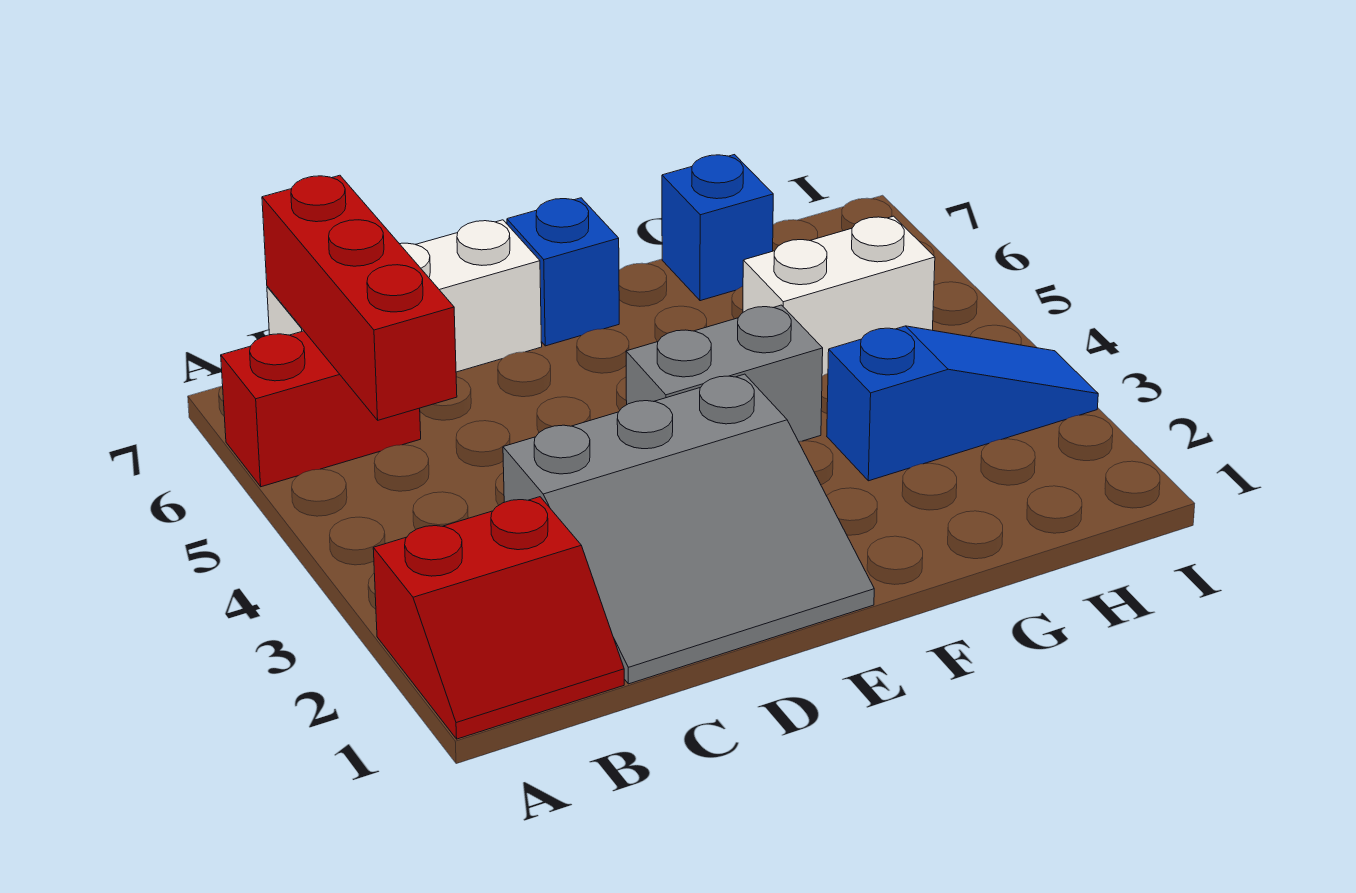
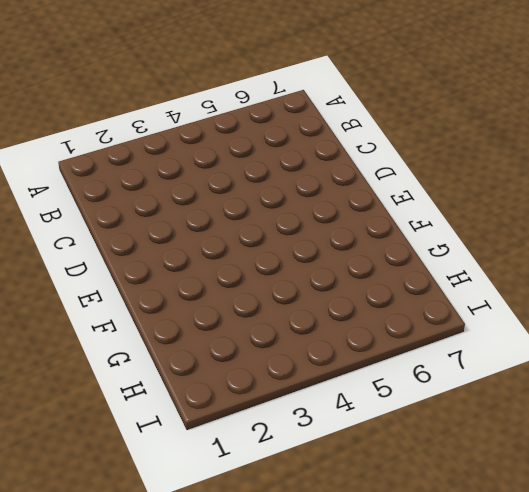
none -> red slope A1:B2 level 1 top 2
none -> red brick A6:B6 level 1

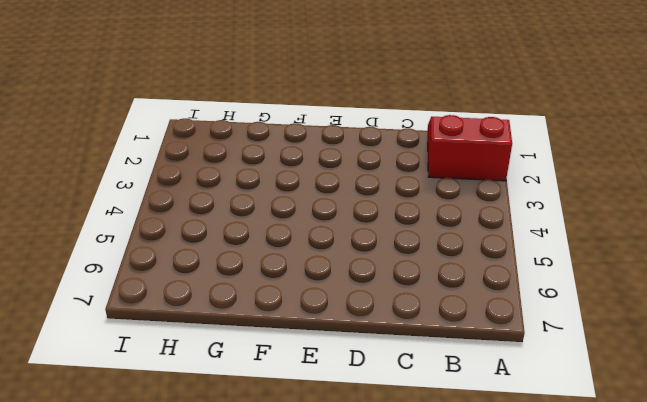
none -> red brick A6:B6 level 1
none -> white brick B7:D7 level 1

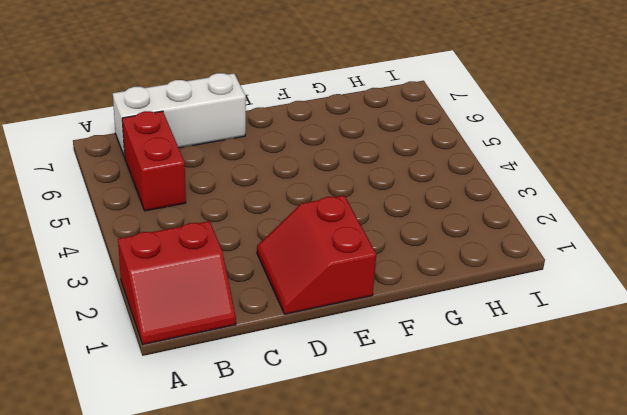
red brick B5:B6 level 1 -> red brick A6:B6 level 1
red slope D1:E2 level 1 top E -> grey slope C1:E3 level 1 top 3
none -> grey brick E4:F4 level 1
none -> blue brick E7 level 1

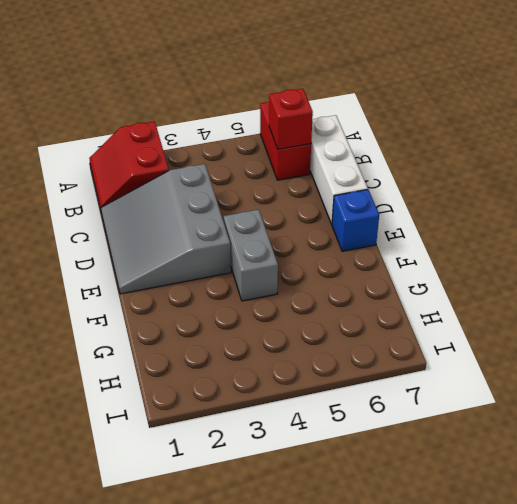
red brick B6 level 2 -> red brick B5:B7 level 2
none -> blue slope G3:I3 level 1 top G
none -> white brick G5:H5 level 1

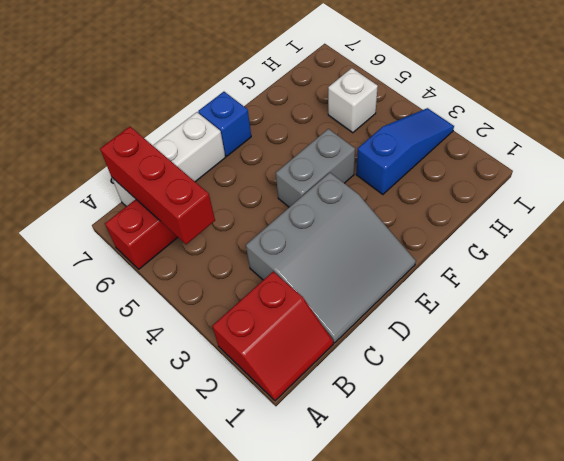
white brick H5 level 1 -> white brick G5:H5 level 1
none -> blue brick G7 level 1

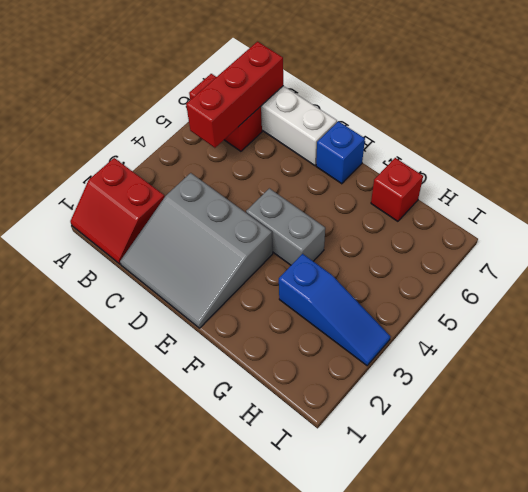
red brick G7 level 1 -> blue brick G7 level 1
none -> white brick G5:H5 level 1

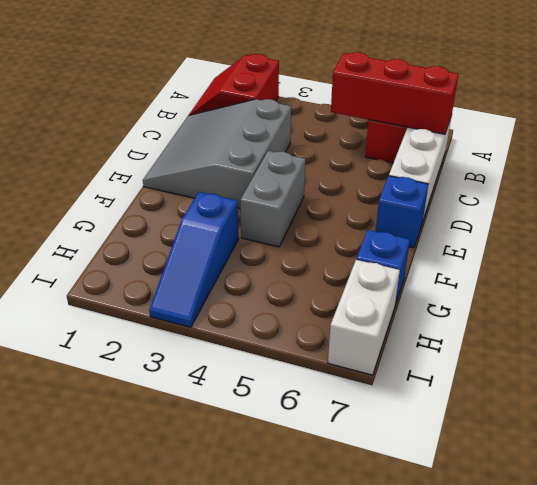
white brick H7:I7 level 1 -> white brick G5:H5 level 1

